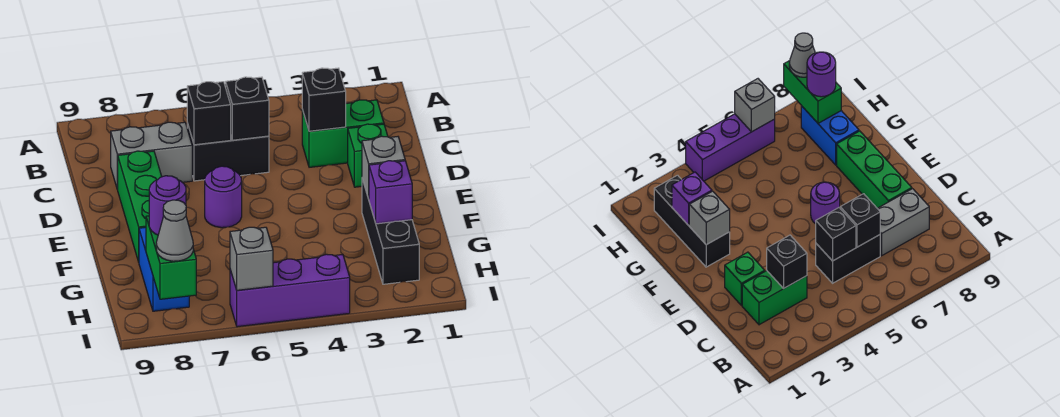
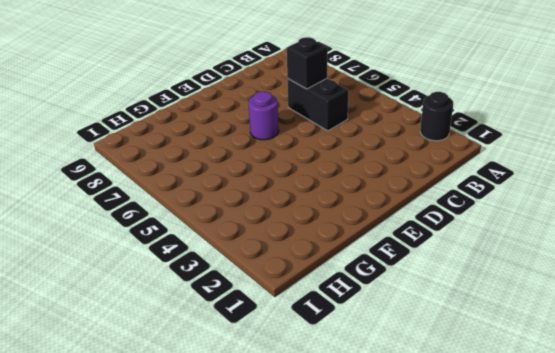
black round brick A2 level 1 -> none
none -> green brick C2:C3 level 1
none -> grey brick C7:C8 level 1
none -> green brick D2 level 1

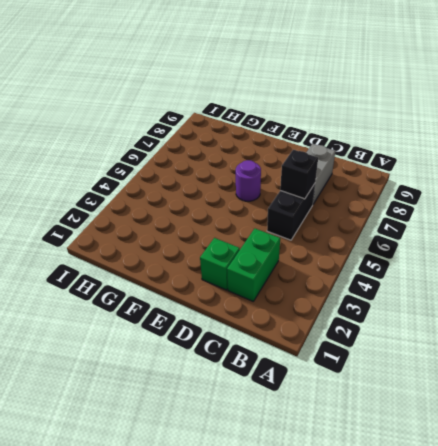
none -> green brick D8:F8 level 1
none -> black brick F2:H2 level 1
none -> blue brick G8:H8 level 1

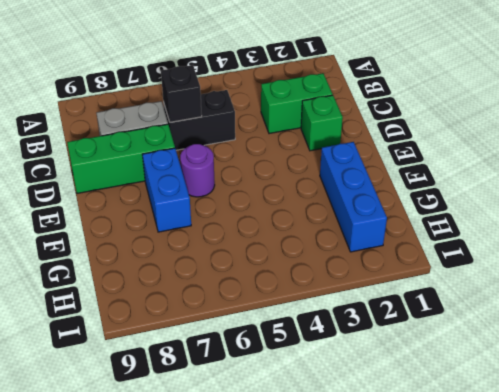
green brick D7:D9 level 1 -> green brick D8:F8 level 1
blue brick E7:F7 level 1 -> blue brick G8:H8 level 1
blue brick F2:H2 level 1 -> black brick F2:H2 level 1
none -> purple brick I4:I6 level 1
none -> black brick C3 level 2
none -> black brick C5 level 2

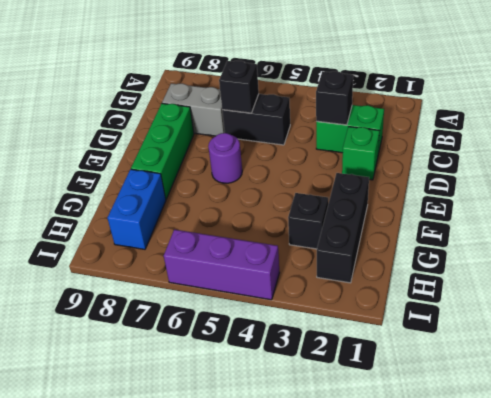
black brick G3 level 1 -> black brick C5 level 2
none -> grey brick F2 level 2
none -> purple brick G2 level 2
none -> green brick H8:I8 level 2

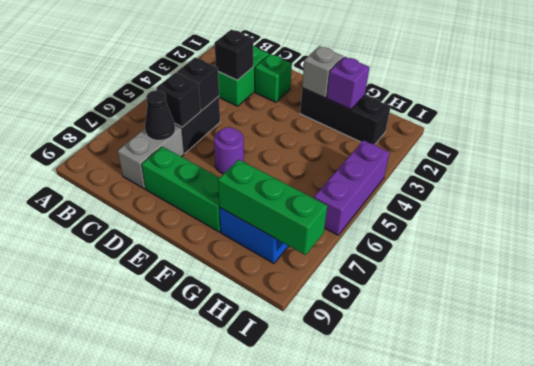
black cone C7 level 2 -> none
green brick G8:I8 level 2 -> green brick H8:I8 level 2
none -> grey brick I6 level 2
none -> purple round brick H8 level 3
none -> grey cone I8 level 3

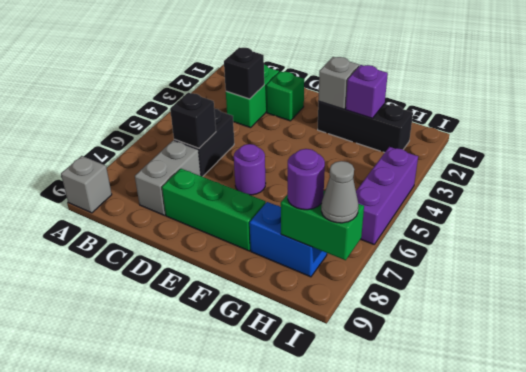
grey brick A9 level 1 -> grey brick I6 level 2
none -> black brick C5 level 2

